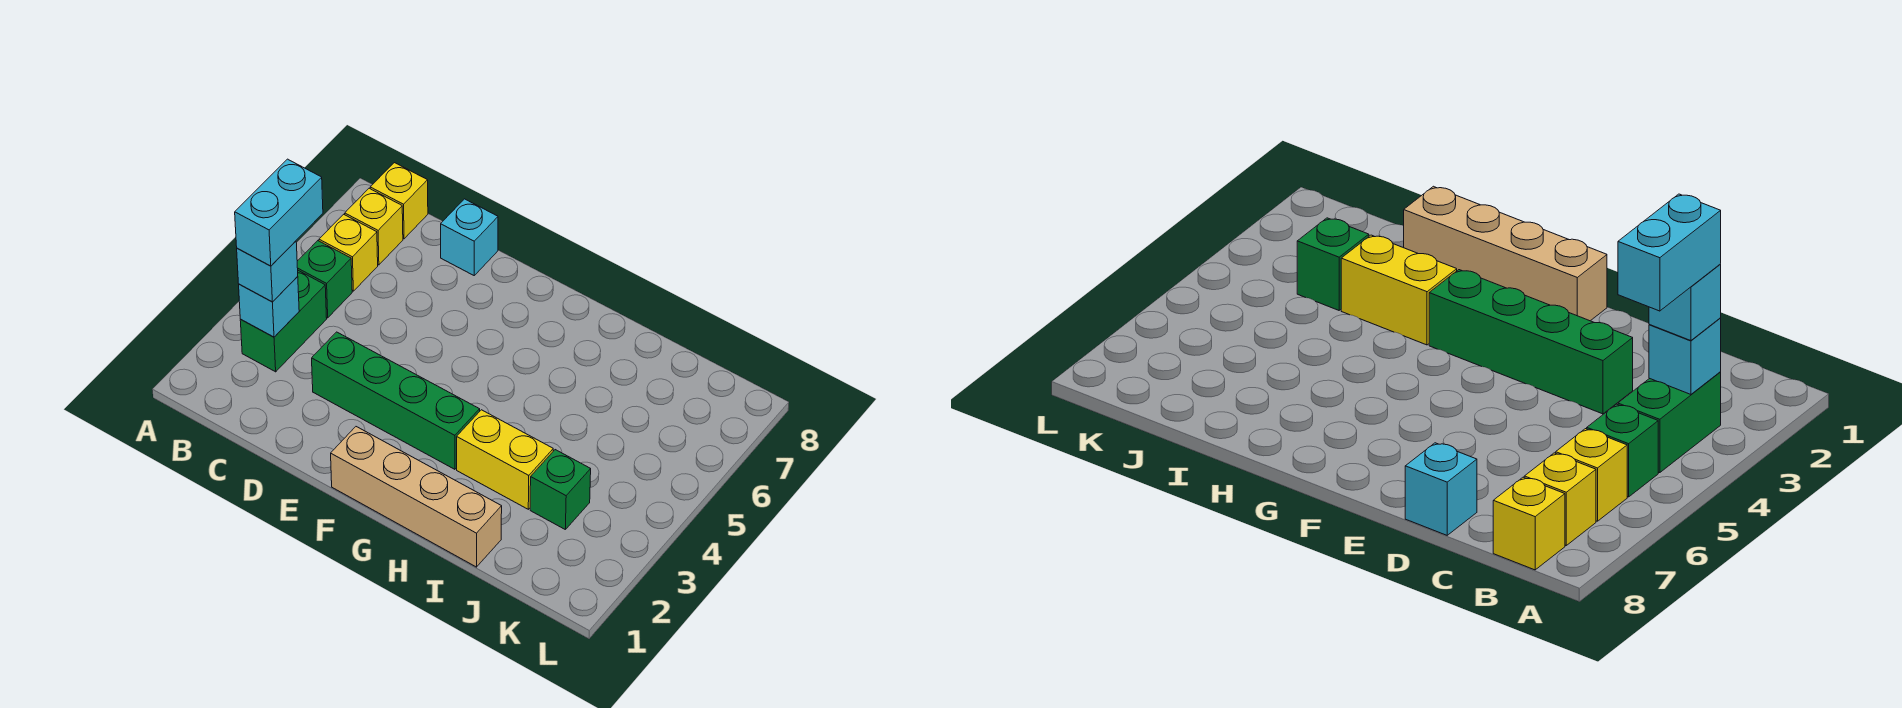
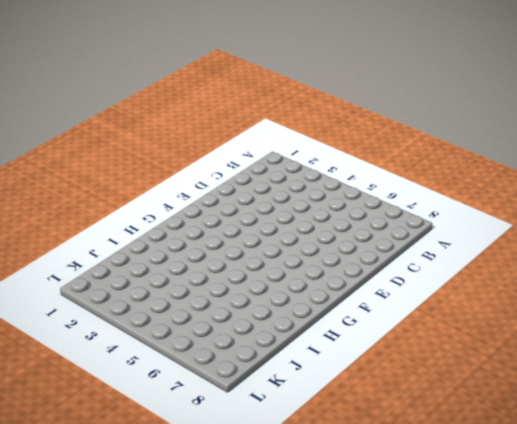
none -> green brick B3:B4 level 1
none -> green brick B5 level 1
none -> yellow brick B6 level 1

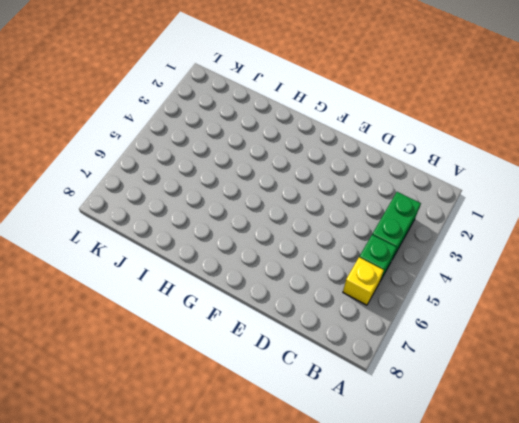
none -> yellow brick B7 level 1
none -> yellow brick B8 level 1
none -> green brick D3:G3 level 1

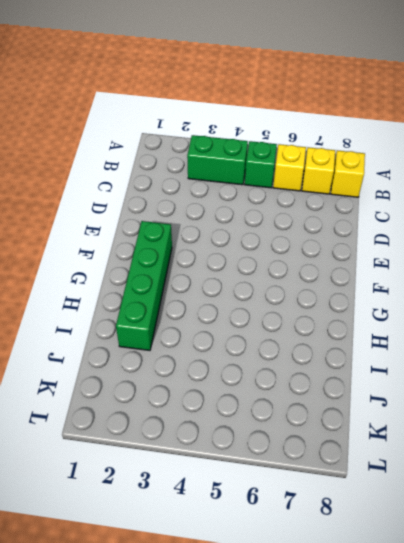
green brick F2:I2 level 1 -> green brick D3:G3 level 1
none -> cyan brick D8 level 1
none -> tan brick F1:I1 level 1
none -> yellow brick H3:I3 level 1

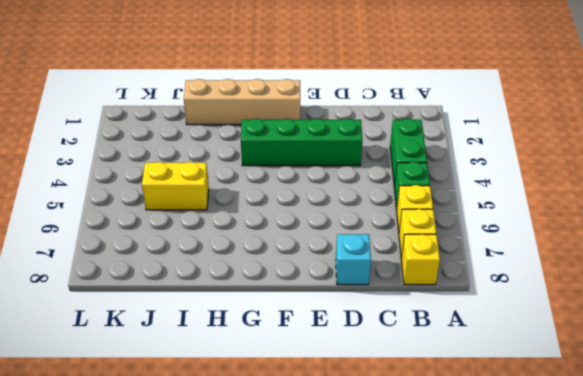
yellow brick I5:J5 level 1 -> yellow brick H3:I3 level 1
none -> green brick J3 level 1
none -> cyan brick B3 level 2
none -> cyan brick B3 level 3

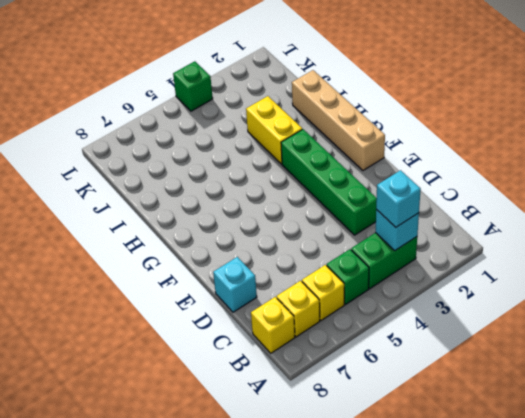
green brick L4 level 1 -> green brick J3 level 1
none -> cyan brick B3:B4 level 4

